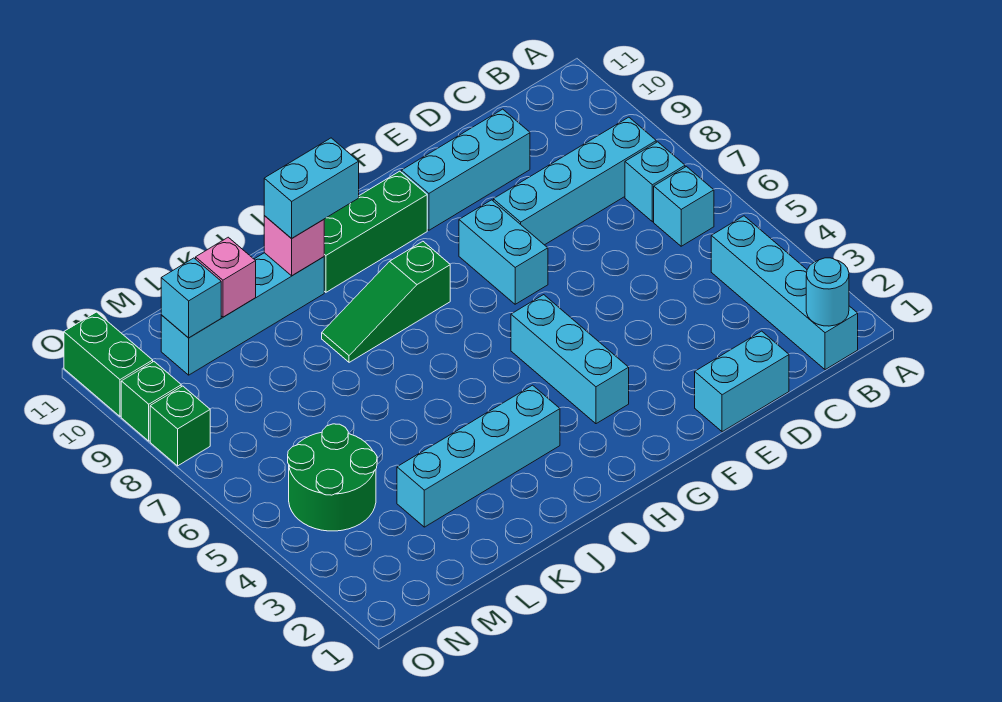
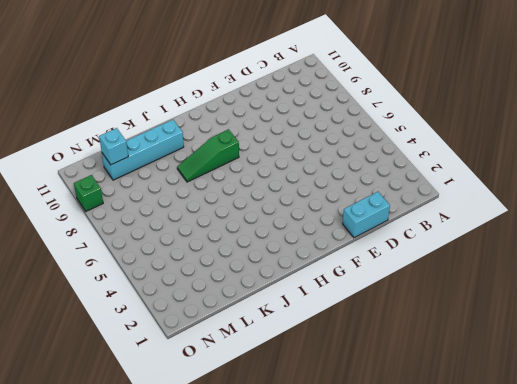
none -> cyan brick B1:B4 level 1
none -> cyan brick B6 level 1
none -> cyan brick B7 level 1

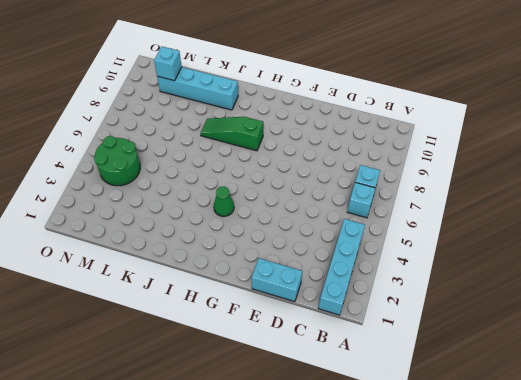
green cone H4 level 1 -> none
none -> cyan brick B8:E8 level 1
none -> cyan brick D10:F10 level 1
none -> cyan brick F7:F8 level 1

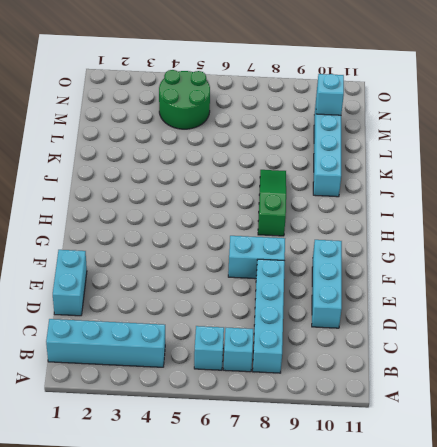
none -> cyan brick G3:G5 level 1
none -> green brick G10:I10 level 1
none -> cyan brick I3:L3 level 1

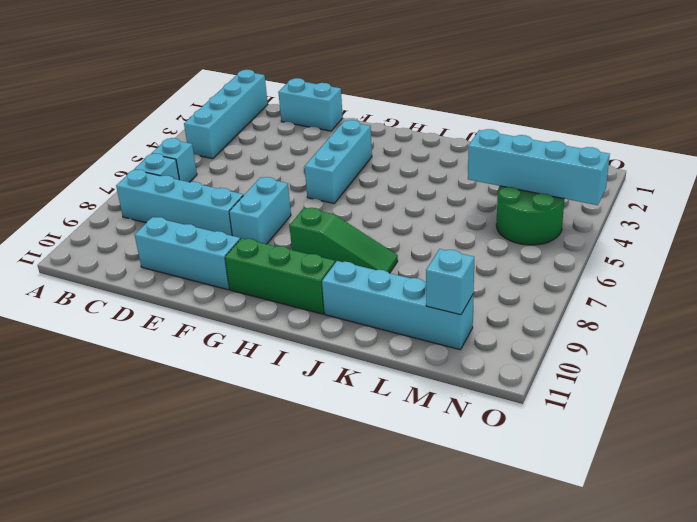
cyan brick L4:O4 level 2 -> cyan brick I3:L3 level 1
none -> green brick O8 level 1
none -> green brick O9 level 1
none -> green brick O10:O11 level 1

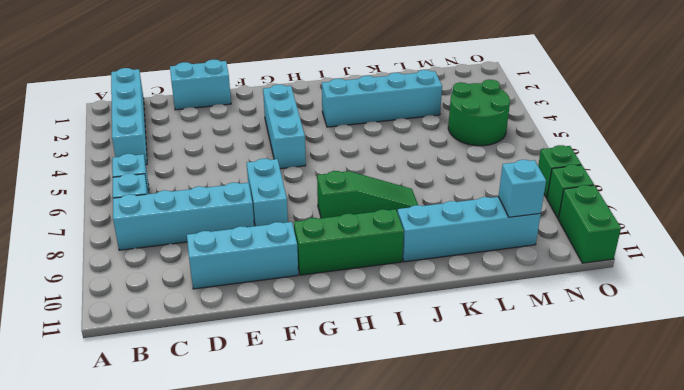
none -> cyan round brick B1 level 2
none -> pink brick J10 level 2
none -> pink brick L10 level 2

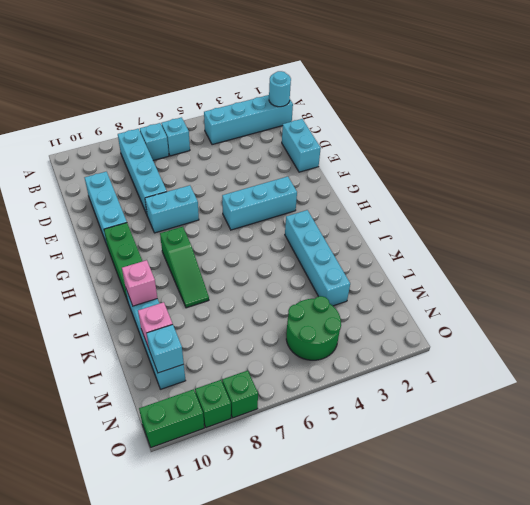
none -> cyan brick I10:J10 level 3

